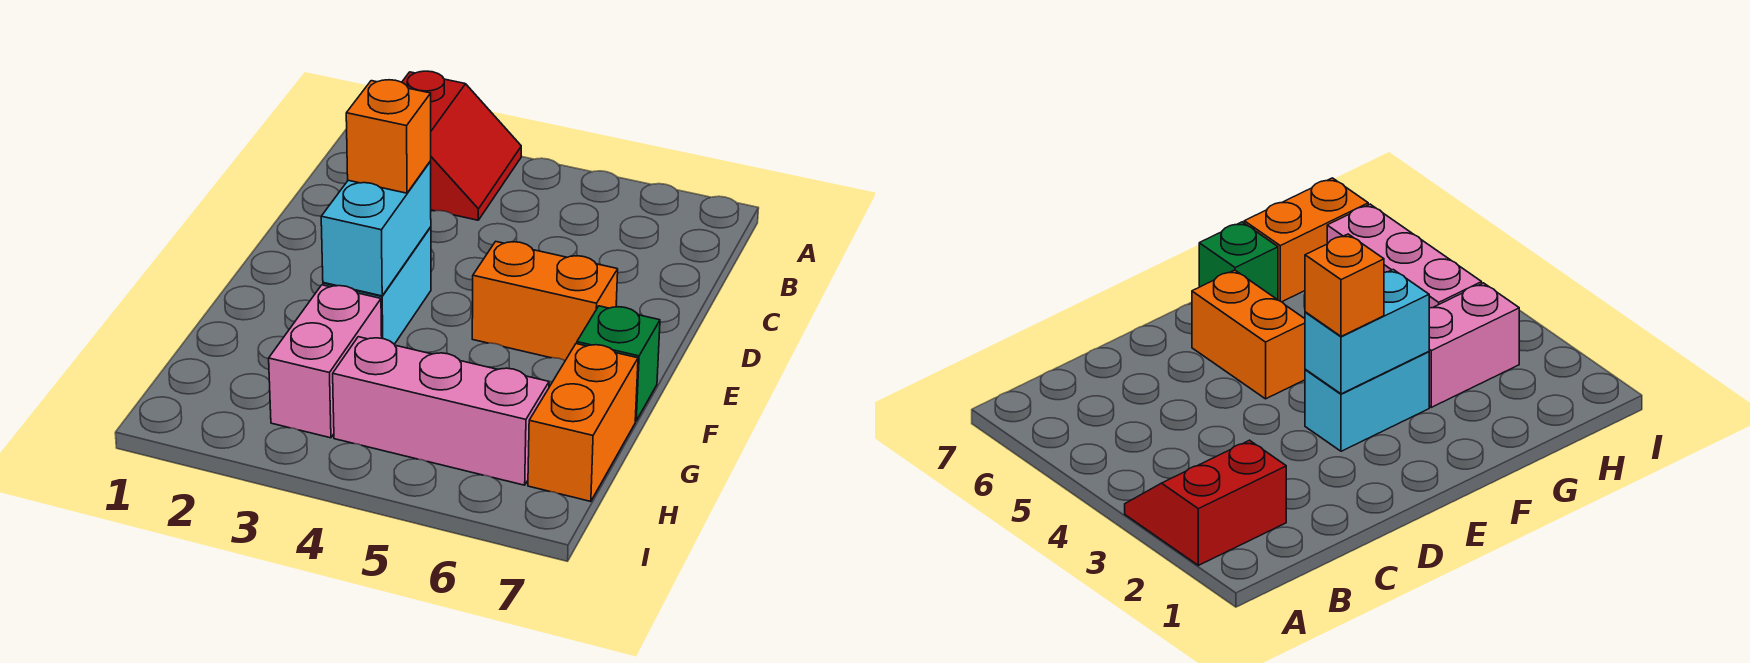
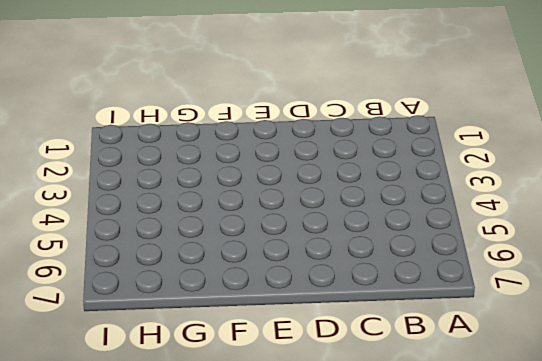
none -> red slope A2:B3 level 1 top 2
none -> cyan brick E3:F3 level 1

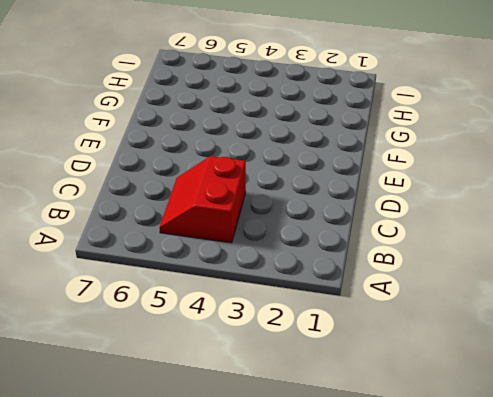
red slope B4:C5 level 1 top 4 -> red slope A2:B3 level 1 top 2
none -> cyan brick E3:F3 level 1
none -> orange brick E5:E6 level 1

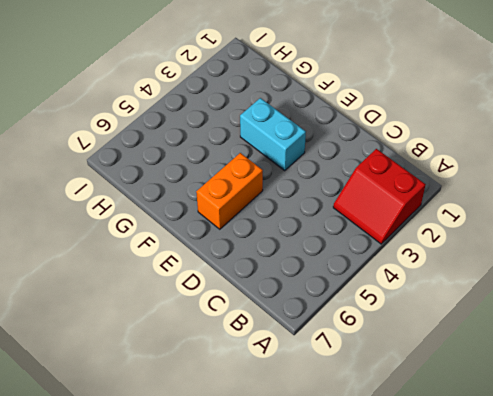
none -> green brick F7 level 1
none -> pink brick G3:H3 level 1

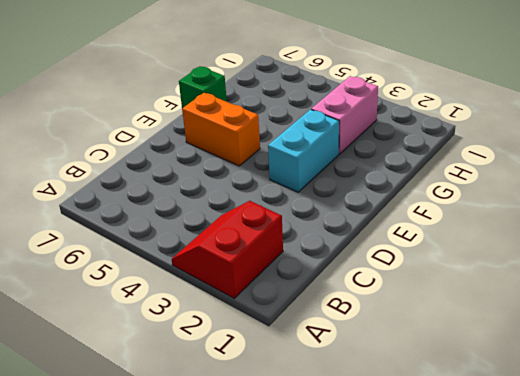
none -> orange brick G7:H7 level 1
none -> pink brick H4:H6 level 1

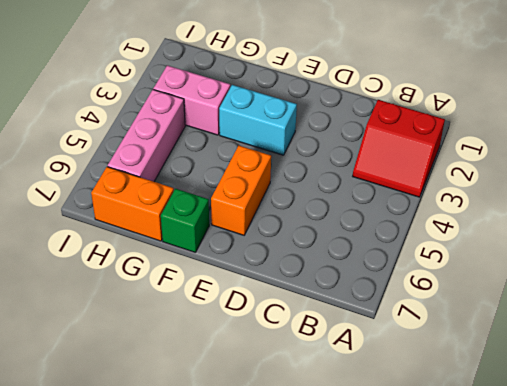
none -> cyan brick E3:F3 level 2
none -> orange brick E3 level 3

